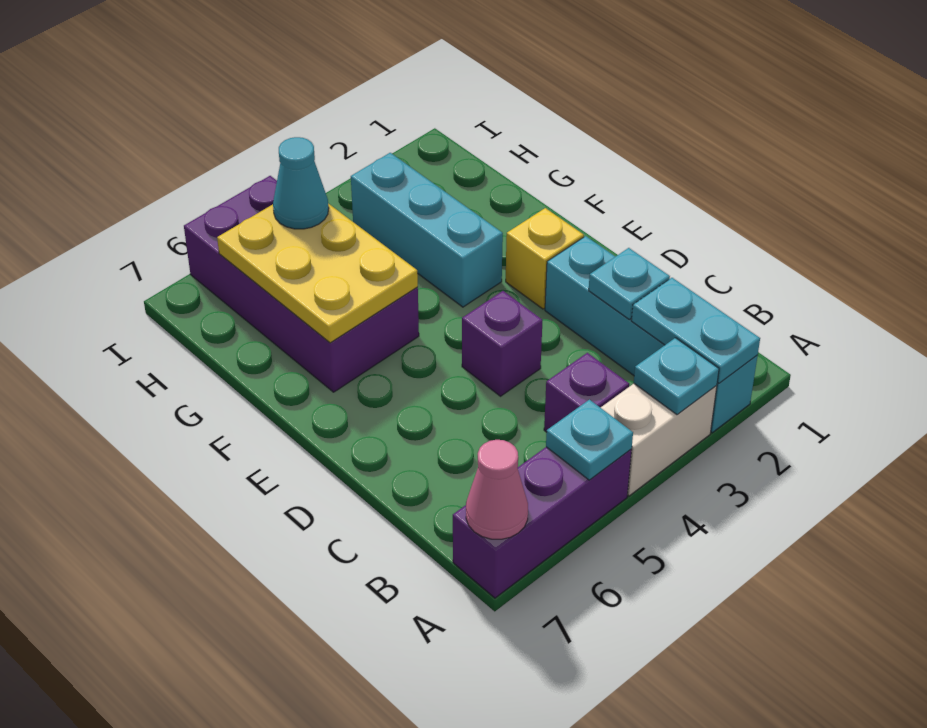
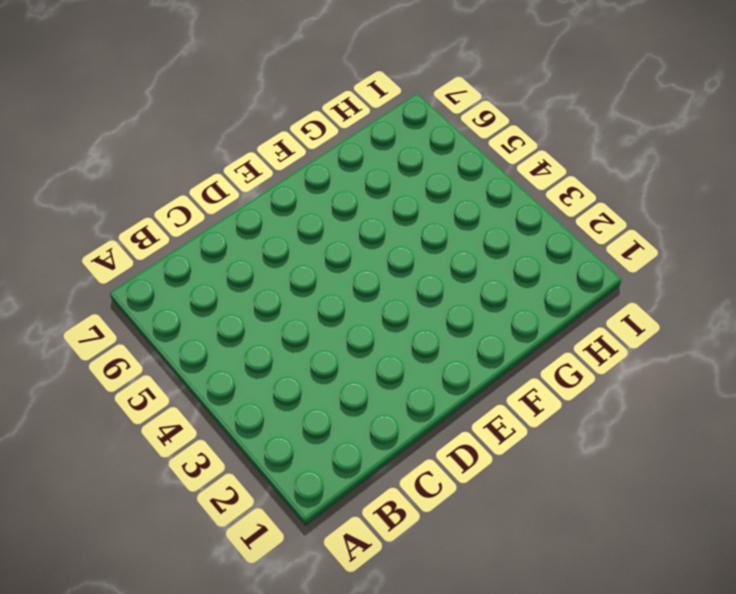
none -> cyan brick A2:D2 level 1
none -> white brick A3:A4 level 1
none -> purple brick A5:A7 level 1

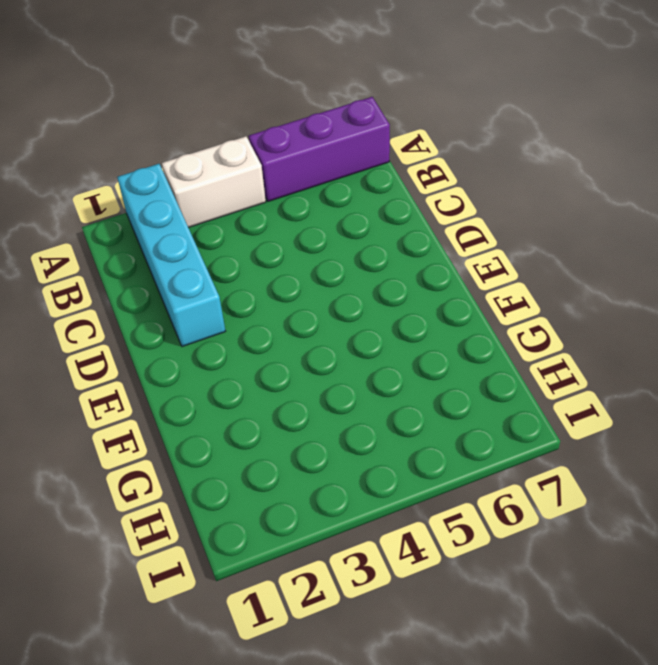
none -> purple brick B4 level 1
none -> purple brick D4 level 1
none -> yellow brick E2 level 1

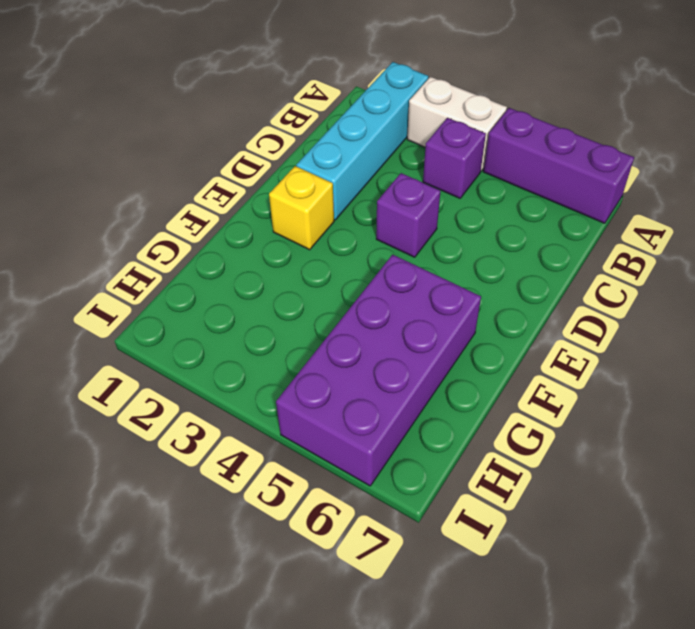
none -> cyan brick F3:H3 level 1
none -> cyan plate A2:B2 level 2
none -> cyan plate A3 level 2

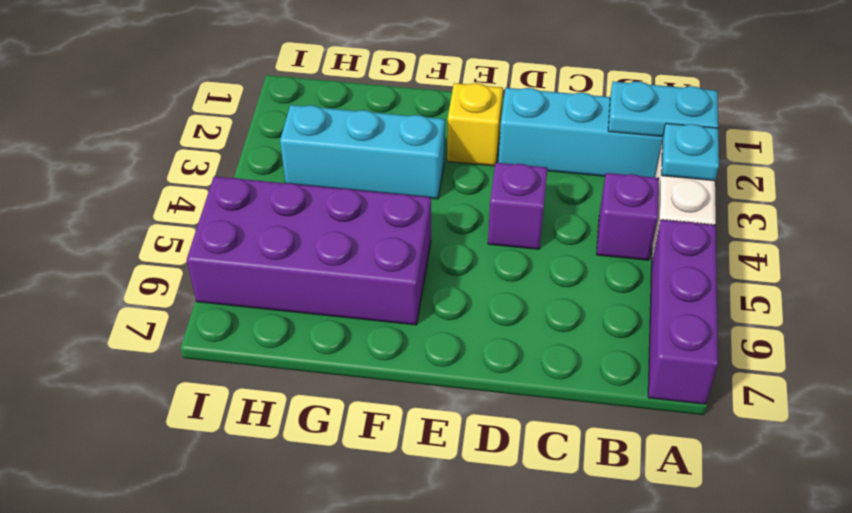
none -> cyan plate A5 level 2
none -> pink cone A7 level 2
none -> cyan plate C2 level 2

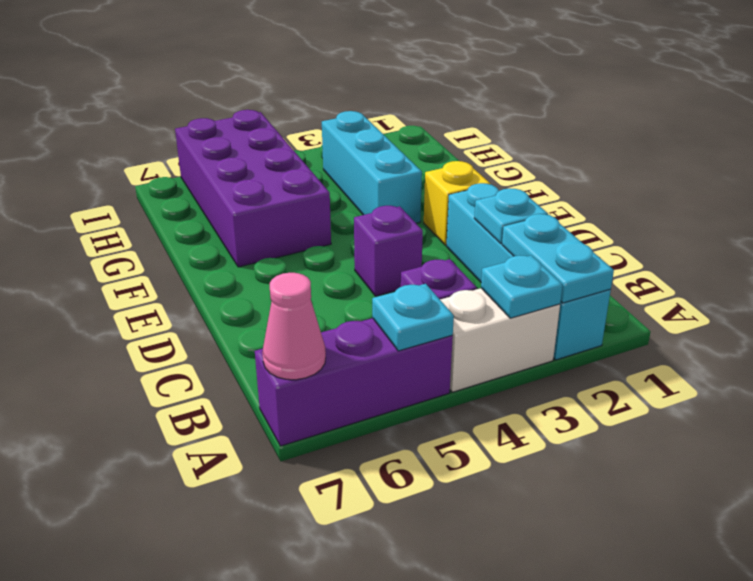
none -> yellow plate F5:H6 level 2
none -> cyan cone H5 level 3

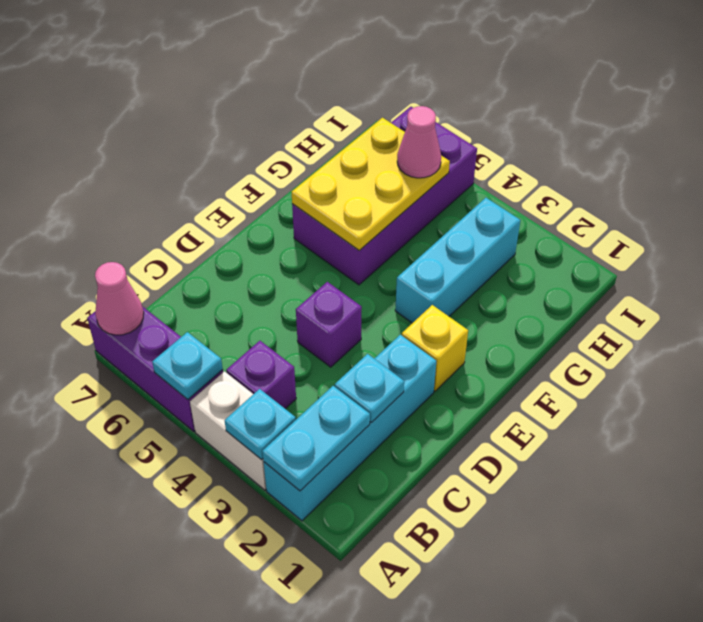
pink cone H5 level 3 -> cyan cone H5 level 3

